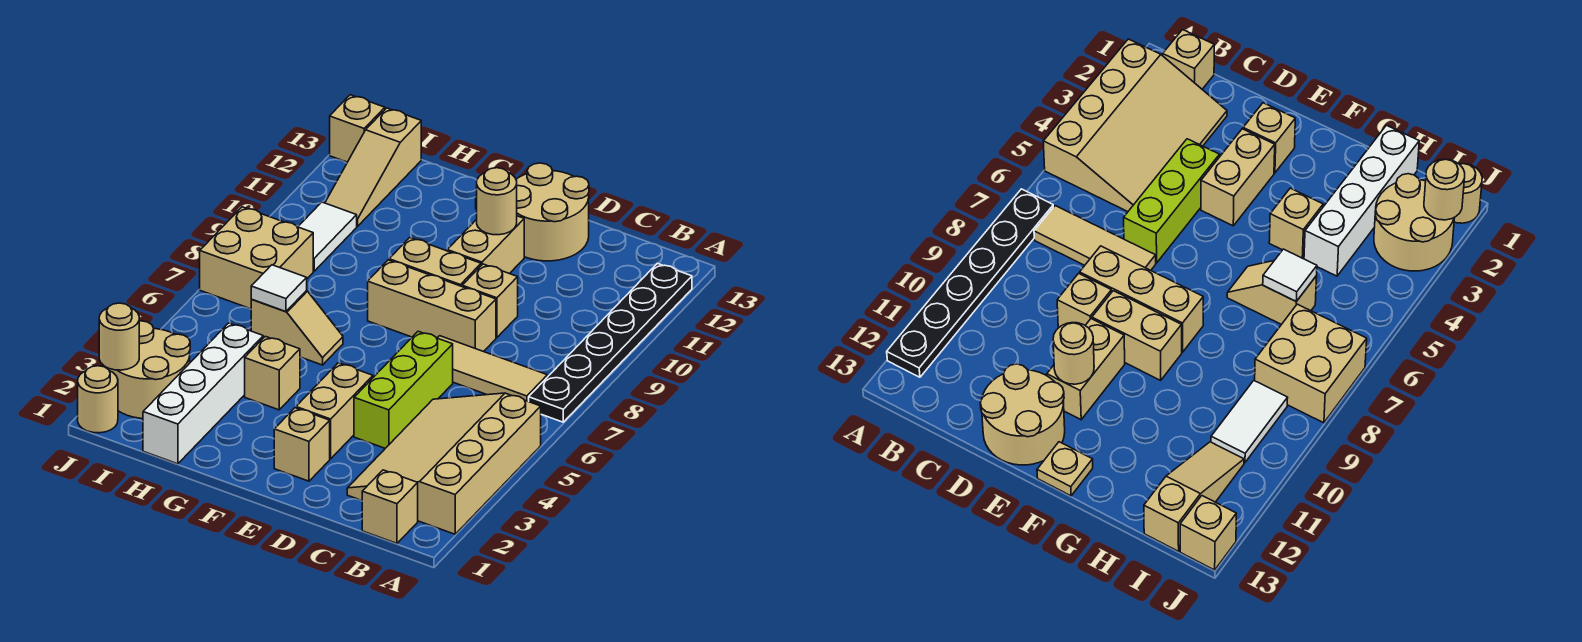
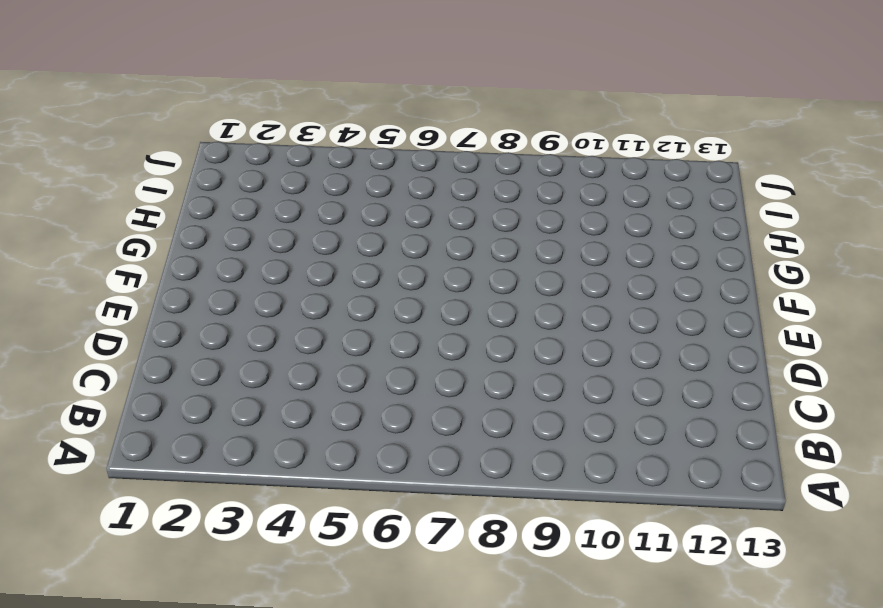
none -> tan slope A2:C5 level 1 top A
none -> black plate A7:A12 level 1
none -> tan brick B1 level 1

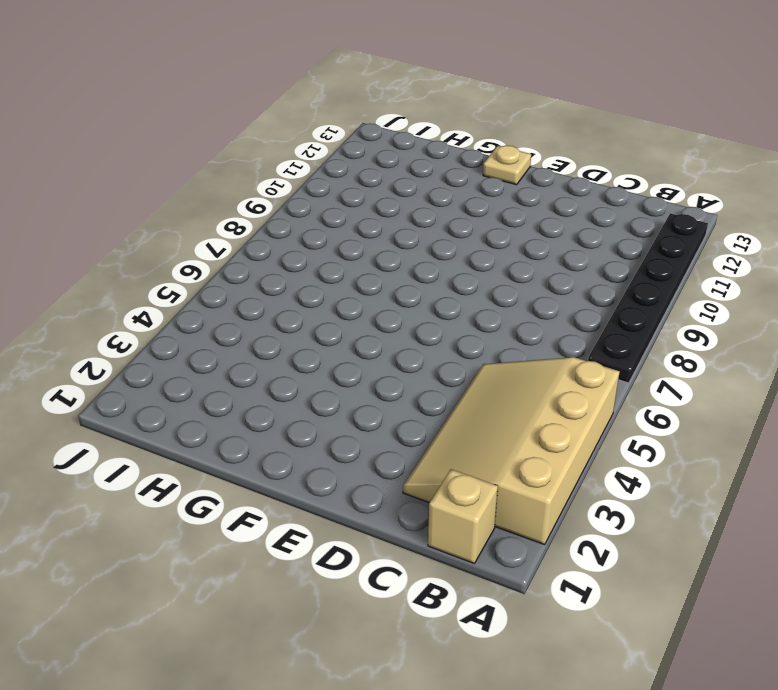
none -> tan tile B7:D7 level 1
none -> lime brick D4:D6 level 1
none -> tan brick D8:F8 level 1

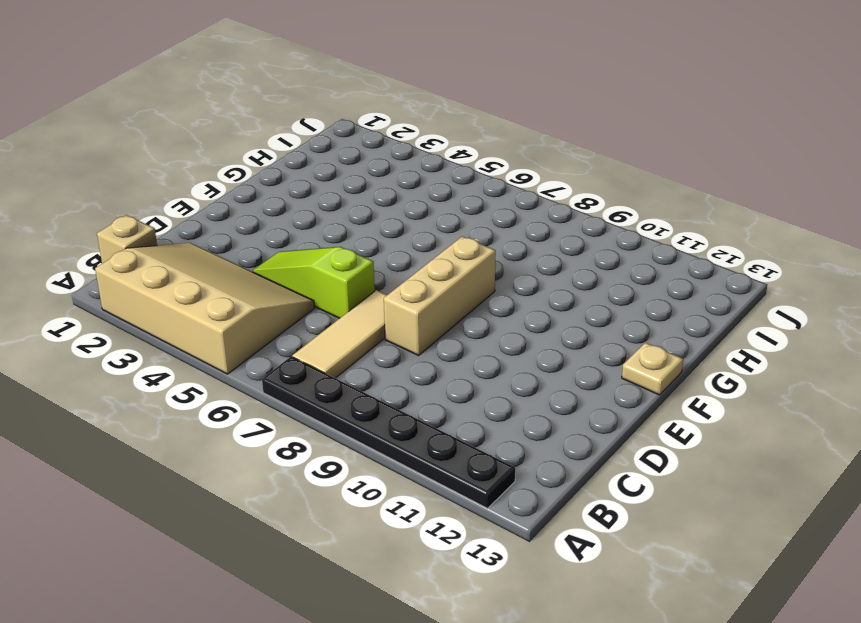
lime slope D4:D6 level 1 top 6 -> lime brick D4:D6 level 1
none -> tan brick D9 level 1
none -> tan round brick D12:E13 level 1
none -> tan brick E2 level 1

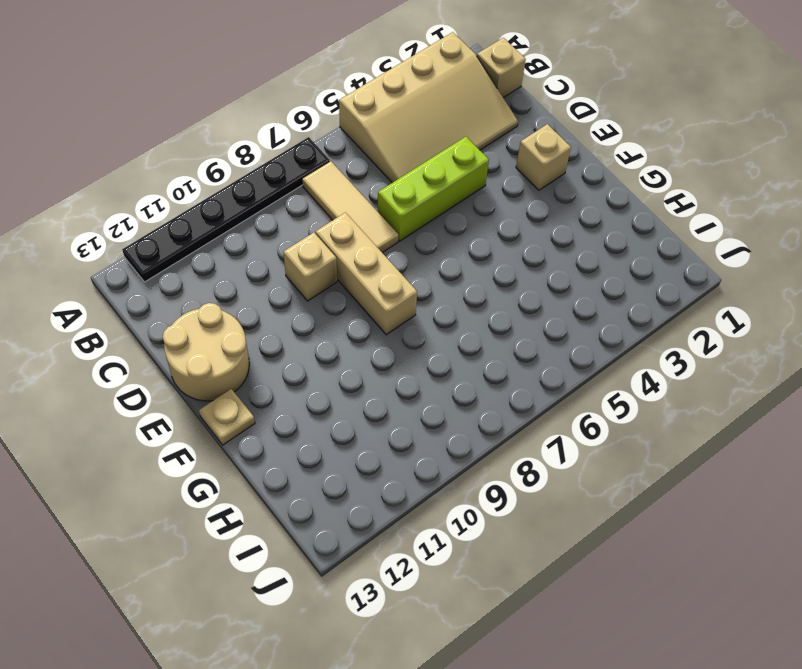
none -> tan brick E3:E4 level 1
none -> tan brick E9:F9 level 1
none -> tan brick E10:E11 level 1

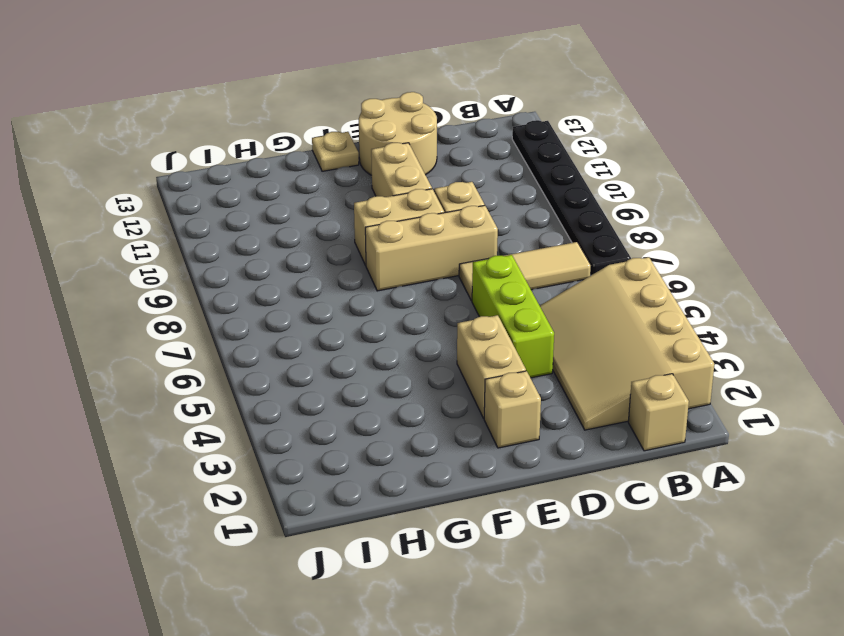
none -> tan brick G4 level 1
none -> tan slope G6:H6 level 1 top H
none -> white brick H1:H4 level 1

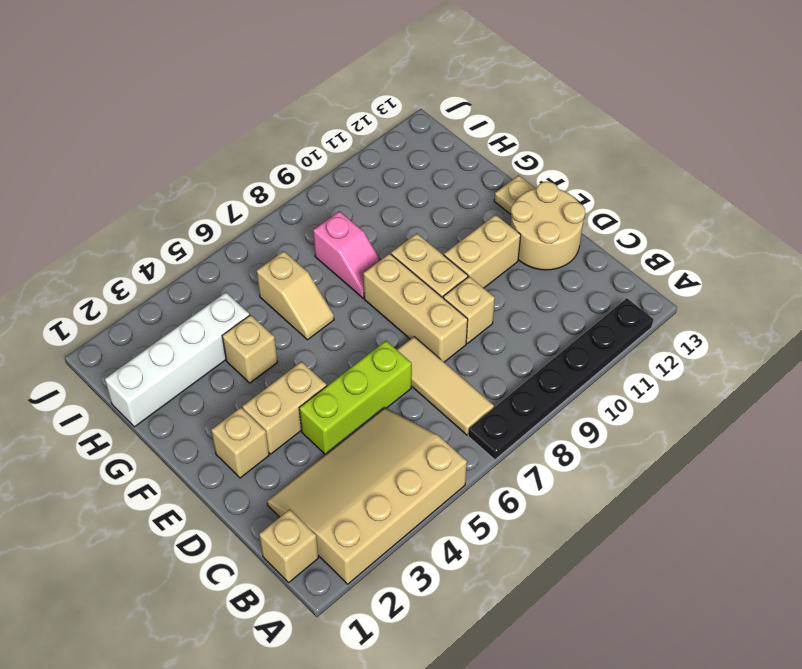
pink slope G8:H8 level 1 top H -> none
none -> tan round brick I2:J3 level 1
none -> tan brick I7:J8 level 1
none -> white tile I9:I10 level 1

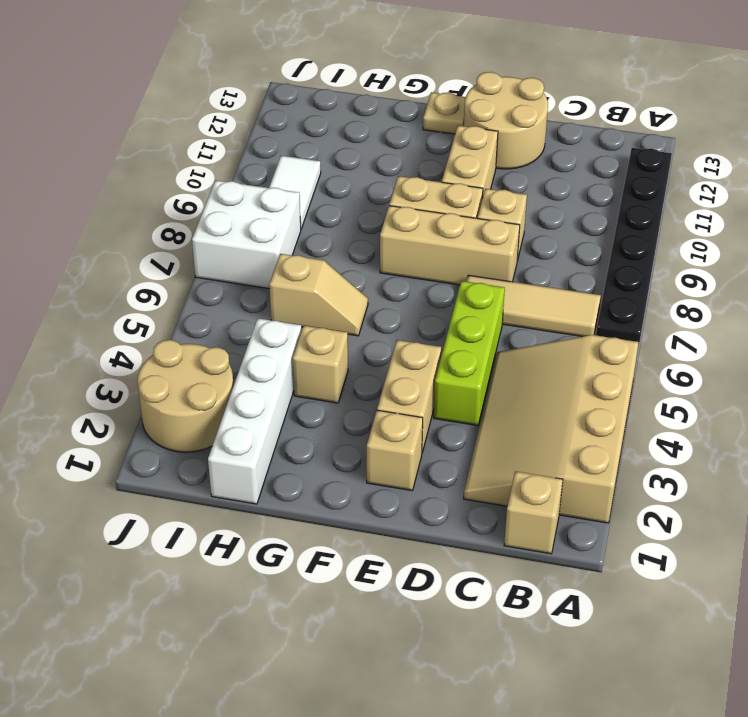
white brick I7:J8 level 1 -> tan brick I7:J8 level 1
none -> tan slope I11:I13 level 1 top 13
none -> tan round brick J1 level 1
none -> tan brick J13 level 1

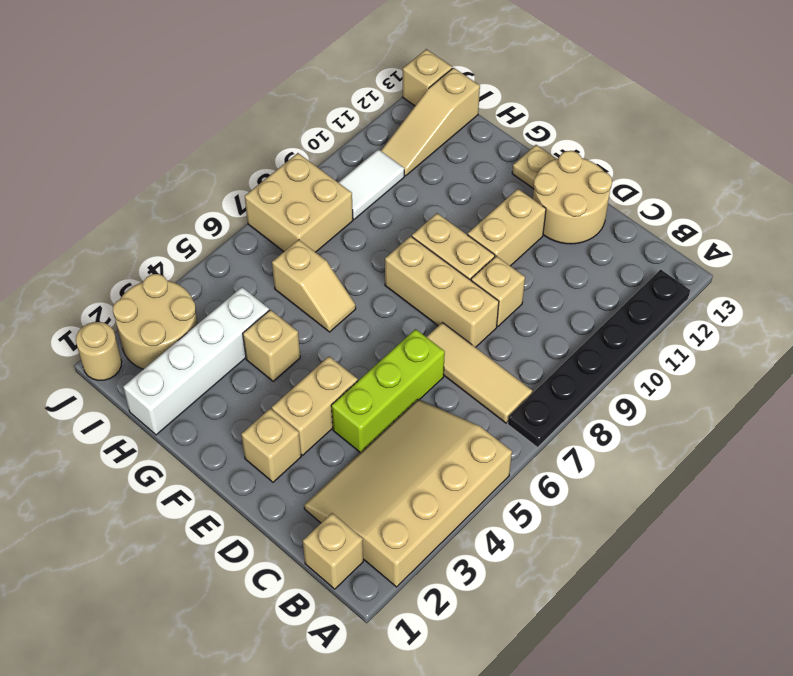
none -> tan round brick E11 level 2
none -> white tile H6 level 2
none -> tan round brick J2 level 2

